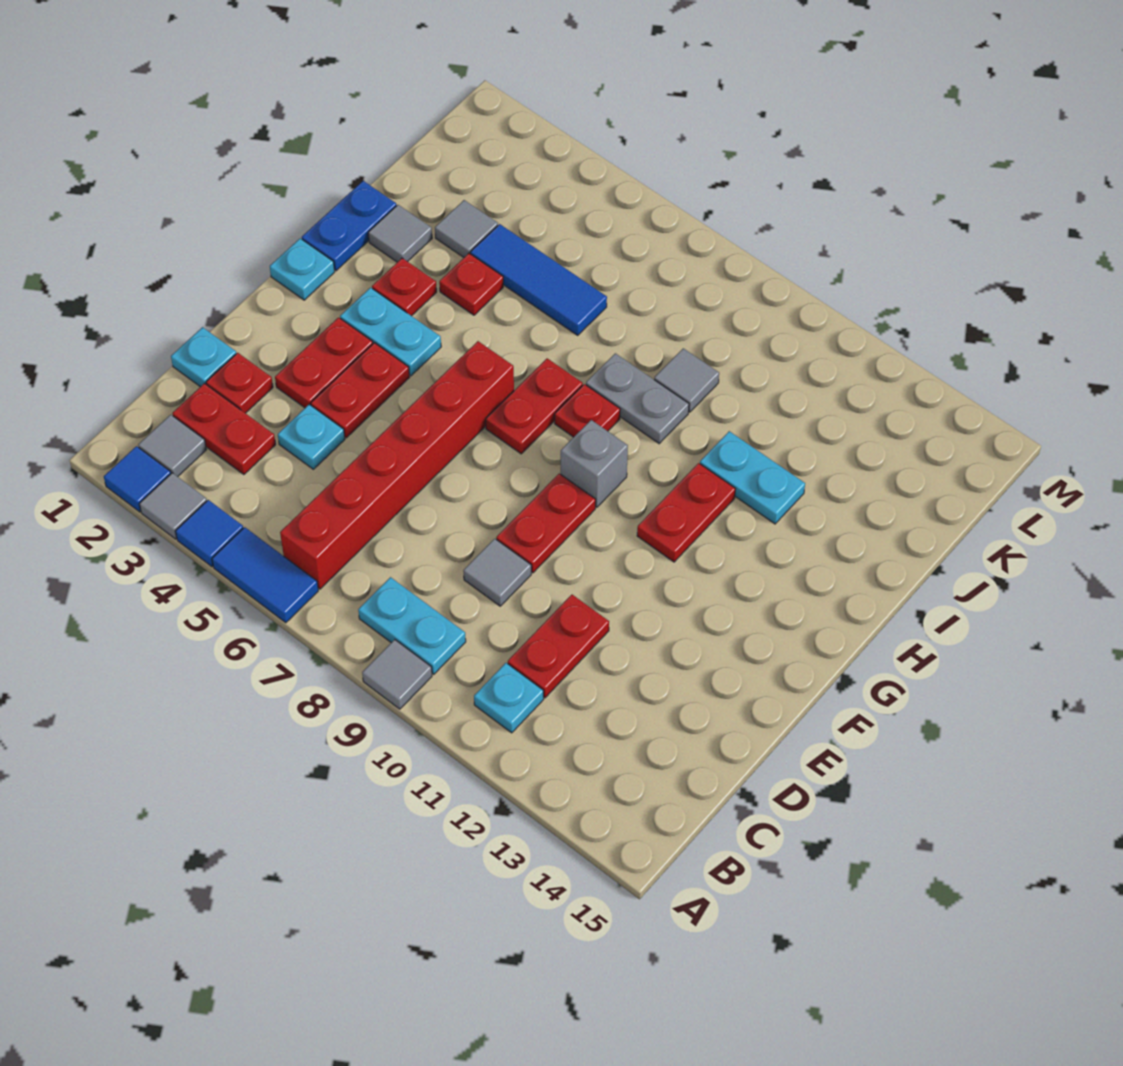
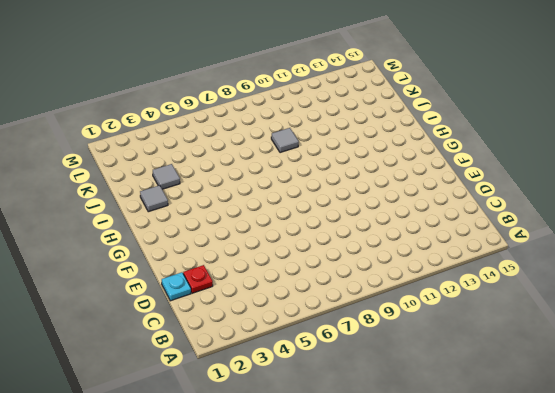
none -> blue tile A2 level 1
none -> grey tile A3 level 1
none -> blue tile A4 level 1
none -> blue tile A5:A6 level 1

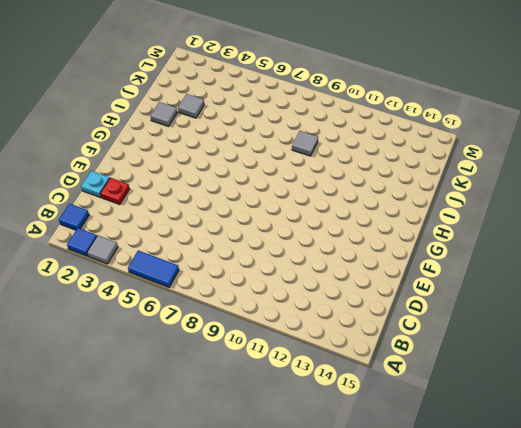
blue tile B1 level 1 -> blue tile A4 level 1
none -> grey tile A9 level 1
none -> grey tile B2 level 1
none -> red brick B6:G6 level 1
none -> cyan plate B8:B9 level 1

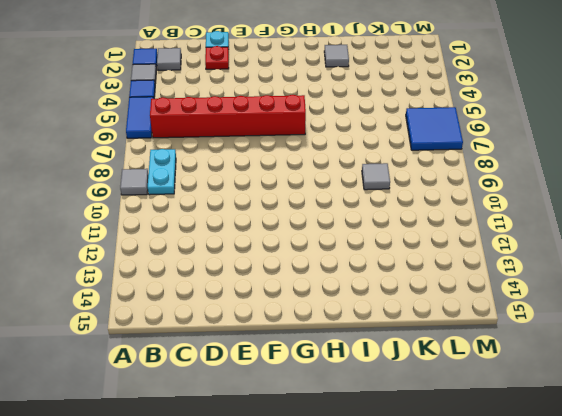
blue tile L6:M7 level 1 -> none
none -> cyan plate B11 level 1
none -> red plate C2:C3 level 1
none -> red plate C11:D11 level 1
none -> cyan plate D4 level 1

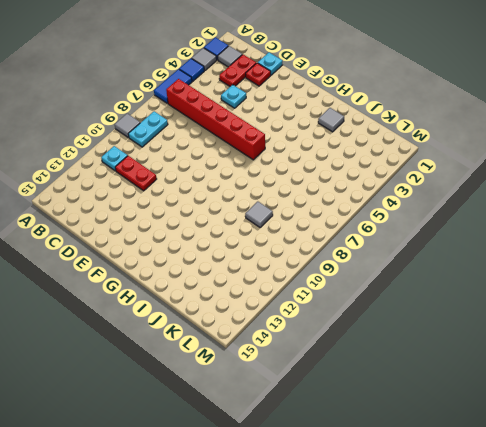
none -> grey tile D9 level 1
none -> red plate E3:F3 level 1
none -> red plate E4:F4 level 1
none -> red plate E9:F9 level 1

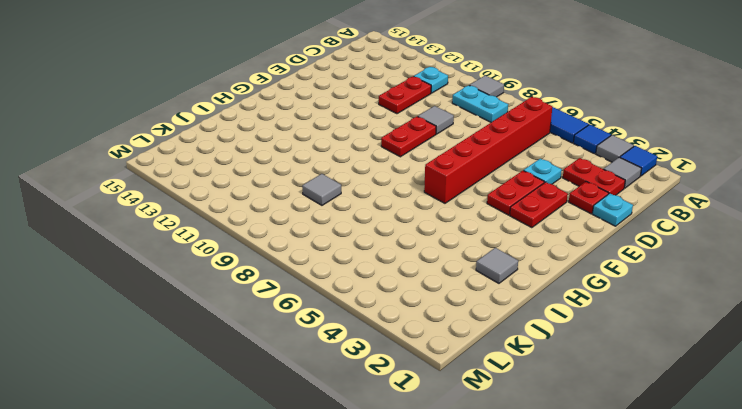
none -> cyan plate G1 level 1
none -> cyan plate G3:G4 level 1
none -> red plate G7:H7 level 1
none -> grey brick G9 level 1

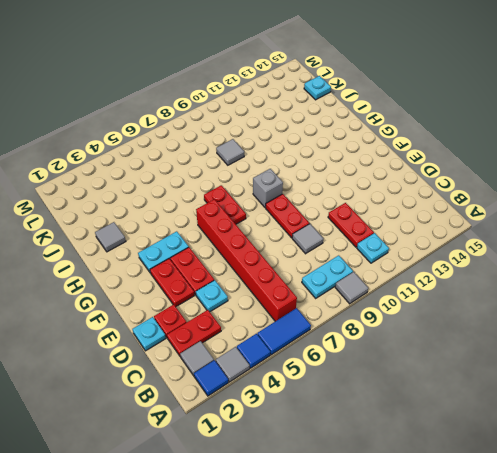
cyan plate K15 level 1 -> cyan plate G1 level 1
none -> red plate G11:H11 level 1
none -> blue plate H1:I1 level 1
none -> red plate H3 level 1
none -> red plate H8 level 1

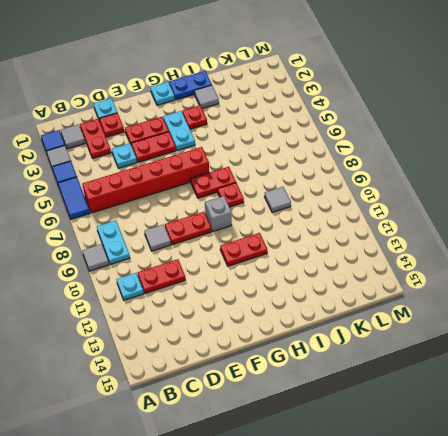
none -> red plate I4 level 1
none -> grey plate I8:I9 level 1
none -> cyan plate I11:I12 level 1
none -> grey tile J3 level 1

